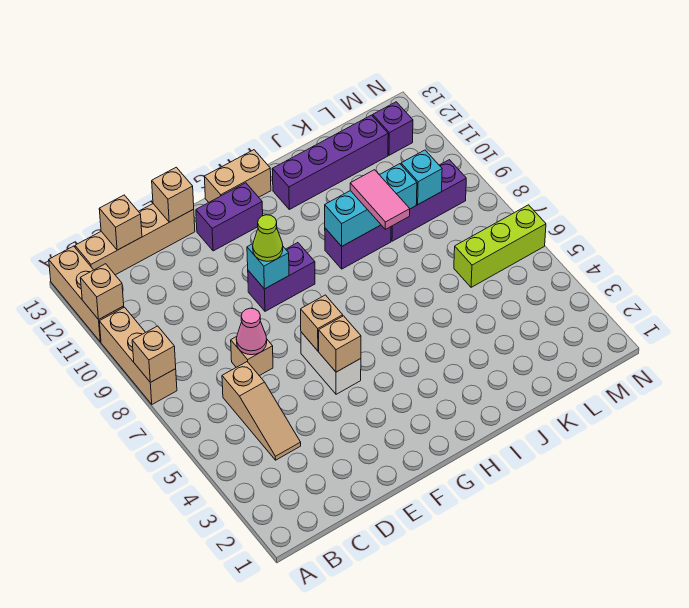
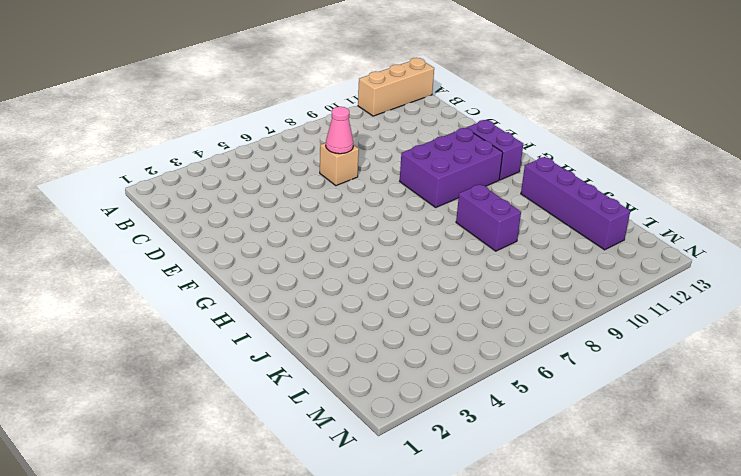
purple brick F9:G11 level 1 -> purple brick F9:G9 level 1
none -> tan brick A8:A10 level 1
none -> tan brick B13:E13 level 1
none -> tan slope C4:C6 level 1 top 6

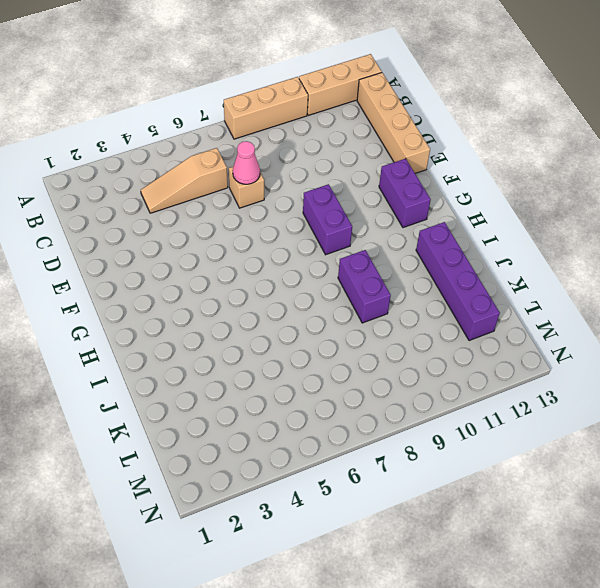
none -> white brick F5:F6 level 1
none -> tan brick G13:H13 level 1
none -> purple brick K9:M9 level 1

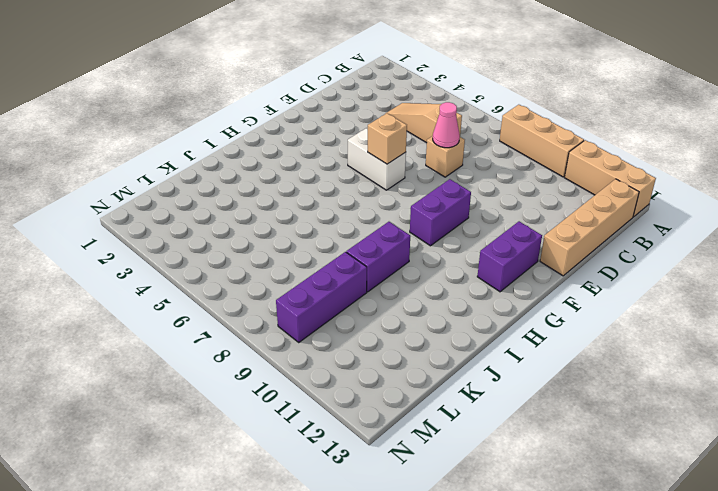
none -> tan brick G13:H13 level 1
none -> purple brick I12:L12 level 1
none -> lime brick L6:N6 level 1

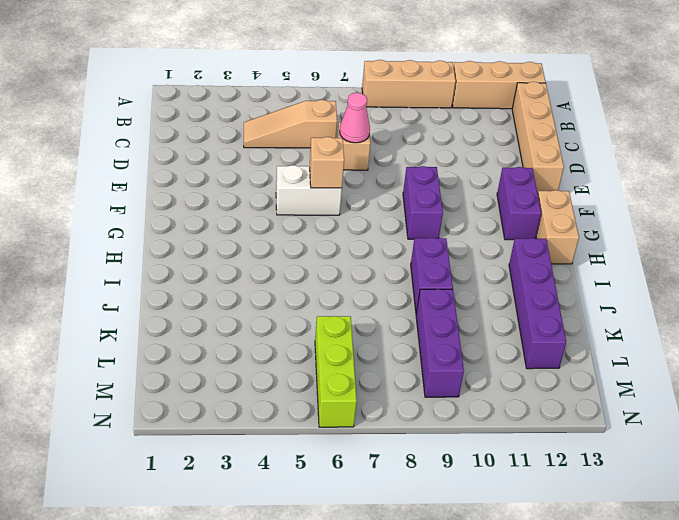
none -> purple brick M12 level 1
none -> tan brick A8 level 2
none -> tan brick A11 level 2

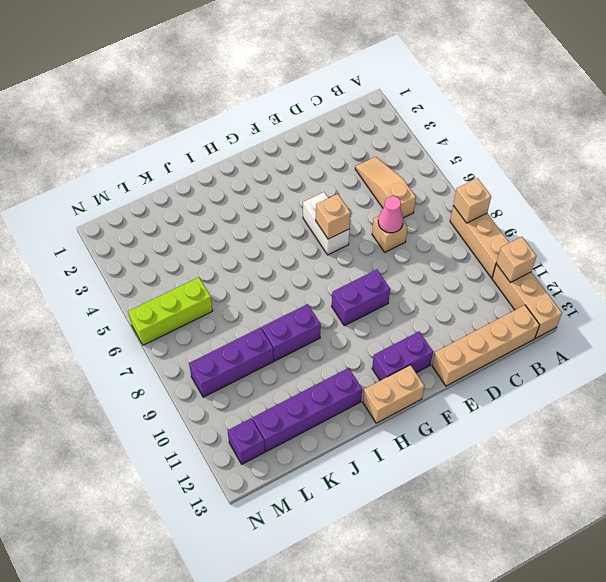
none -> tan brick C13 level 2
none -> tan brick E13 level 2
none -> tan brick F5 level 2

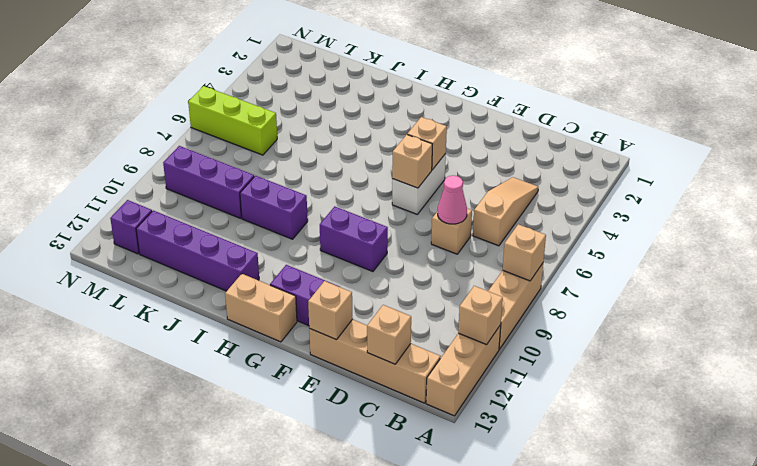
none -> cyan brick F9 level 2
none -> cyan brick I9:K9 level 2
none -> cyan brick L9 level 2

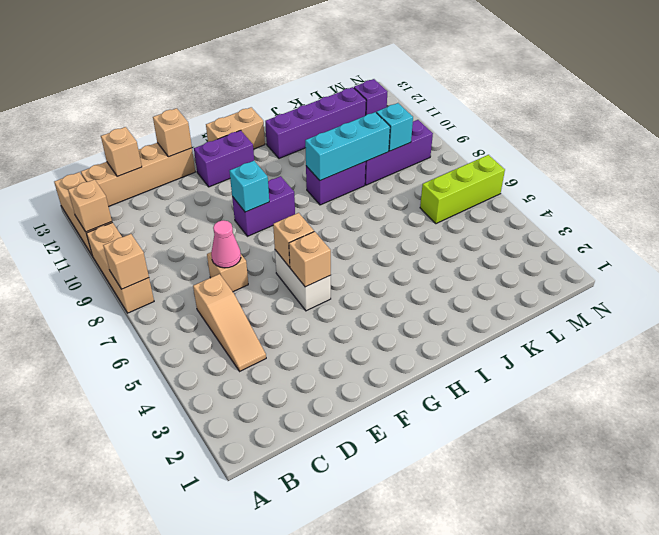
none -> lime cone F9 level 3
none -> pink tile J8:J9 level 3

